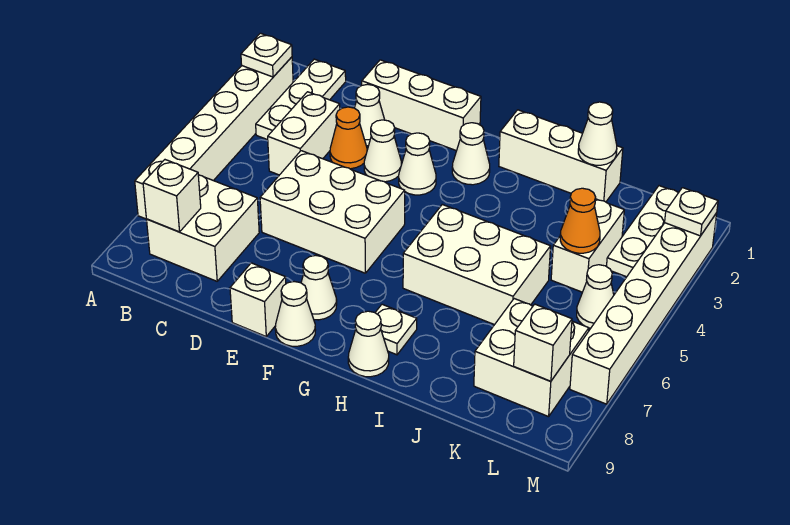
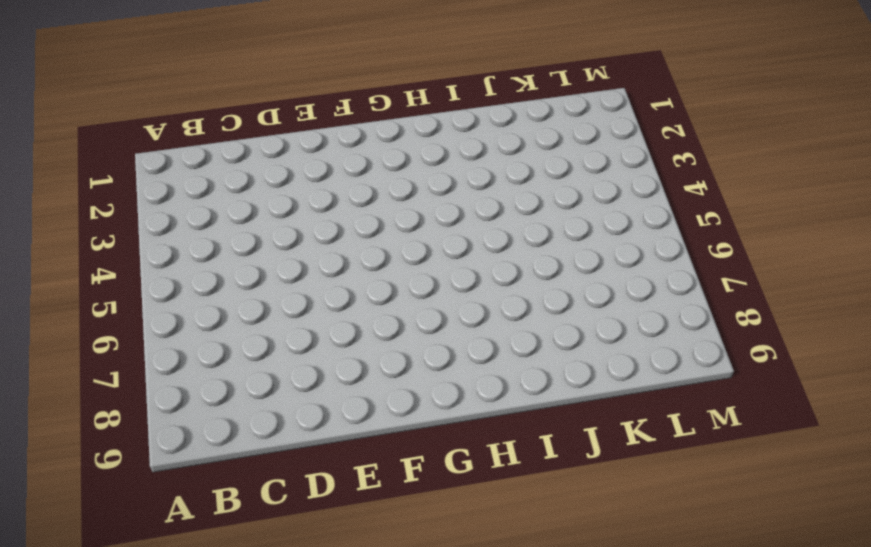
none -> white brick A2:A7 level 1
none -> white plate B1:B3 level 1
none -> white brick B7:C8 level 1

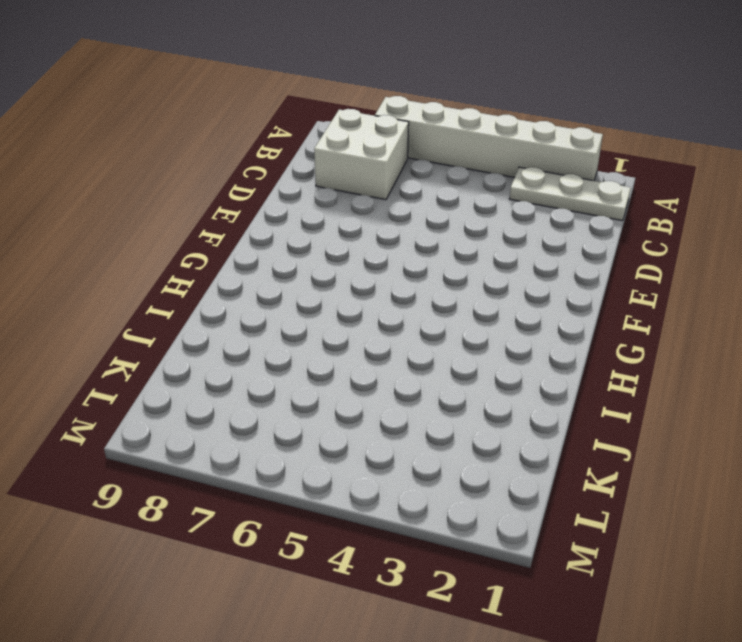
none -> white brick C3:C4 level 1
none -> white brick D1:F1 level 1
none -> white cone D2 level 1

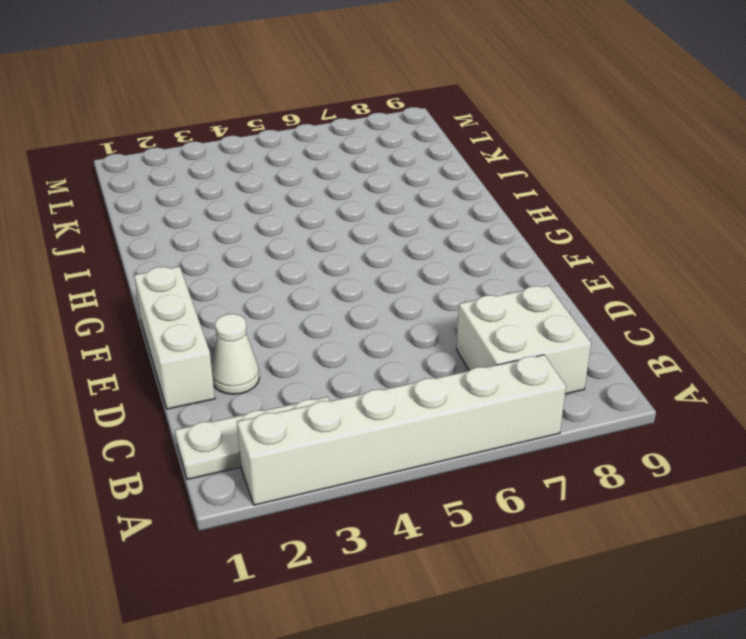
none -> white brick C3:C4 level 1
none -> orange cone D3 level 1
none -> white brick D5:F6 level 1

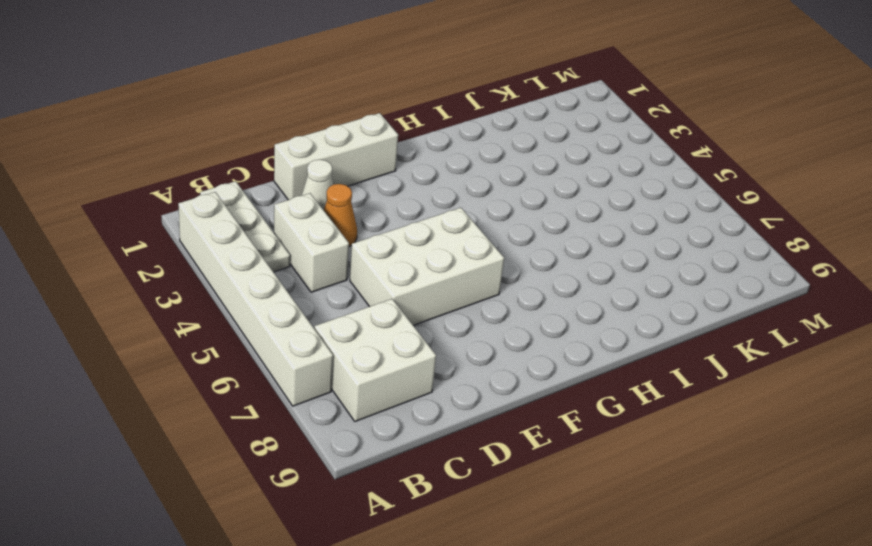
none -> white cone E3 level 1
none -> white brick E9 level 1
none -> white cone F3 level 1

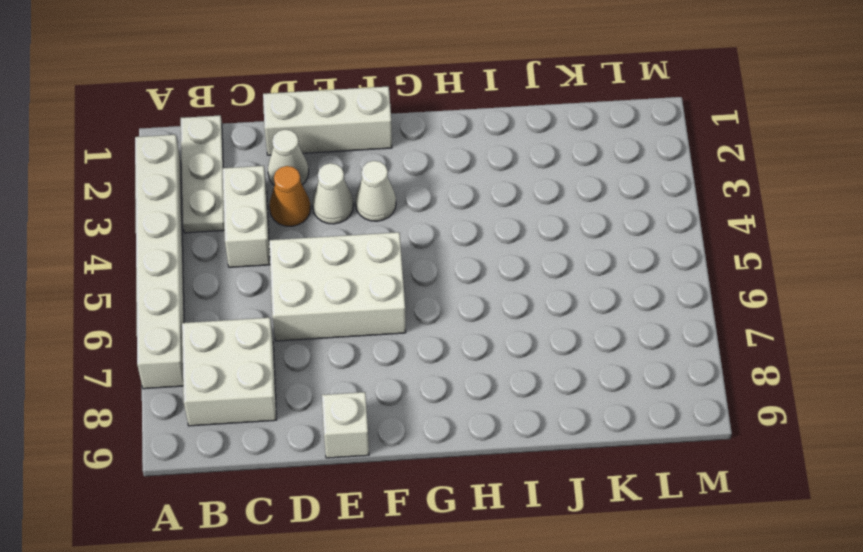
none -> white cone F8 level 1
none -> white cone F9 level 1
none -> white cone G2 level 1

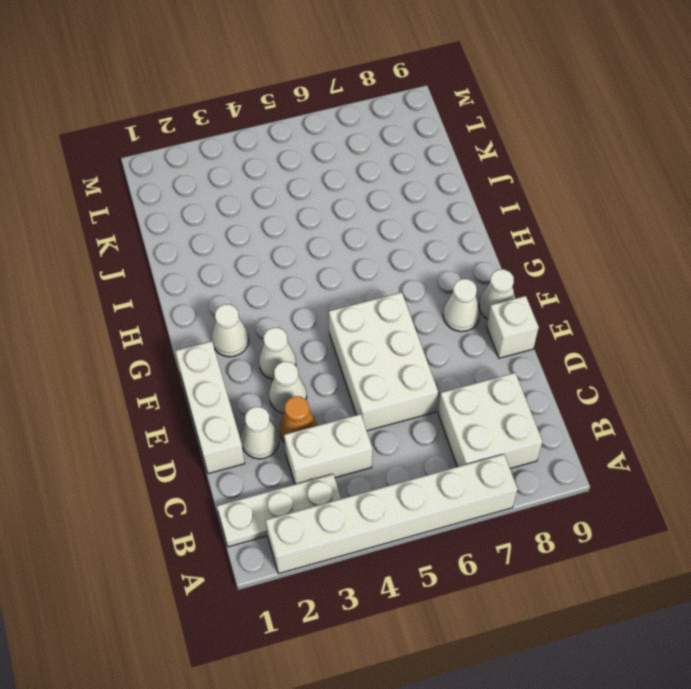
none -> white brick H1:J1 level 1
none -> white brick H5:J6 level 1
none -> white plate H8 level 1

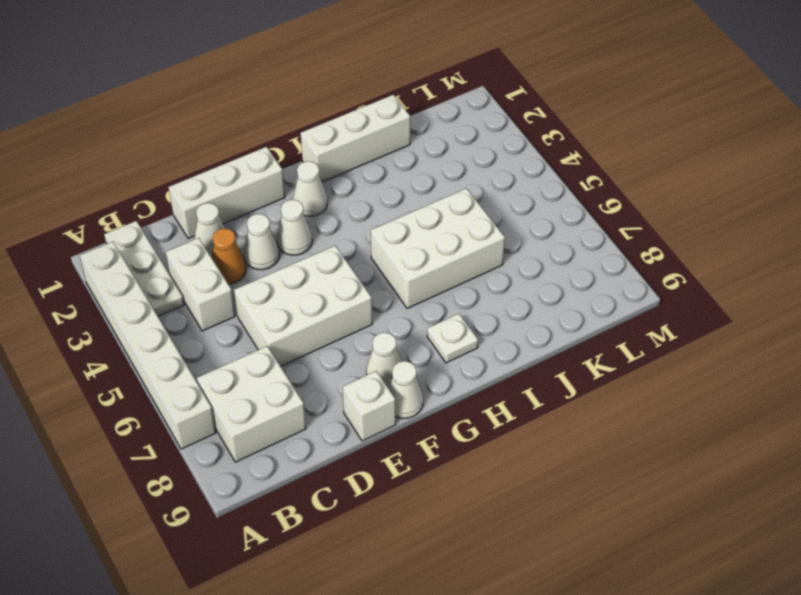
none -> white cone H9 level 1
none -> white brick K3:K4 level 1
none -> white brick K7:L8 level 1

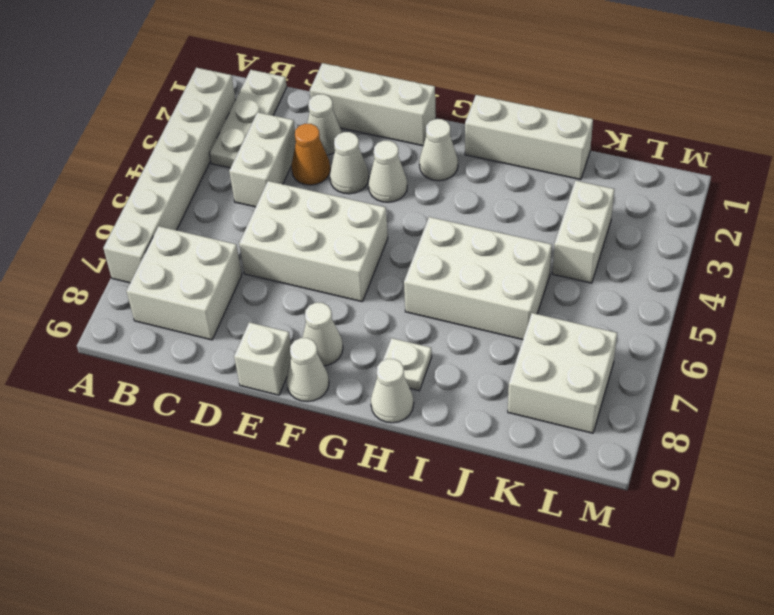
none -> white plate L1:L3 level 1
none -> white cone L5 level 1
none -> white brick M2:M7 level 1

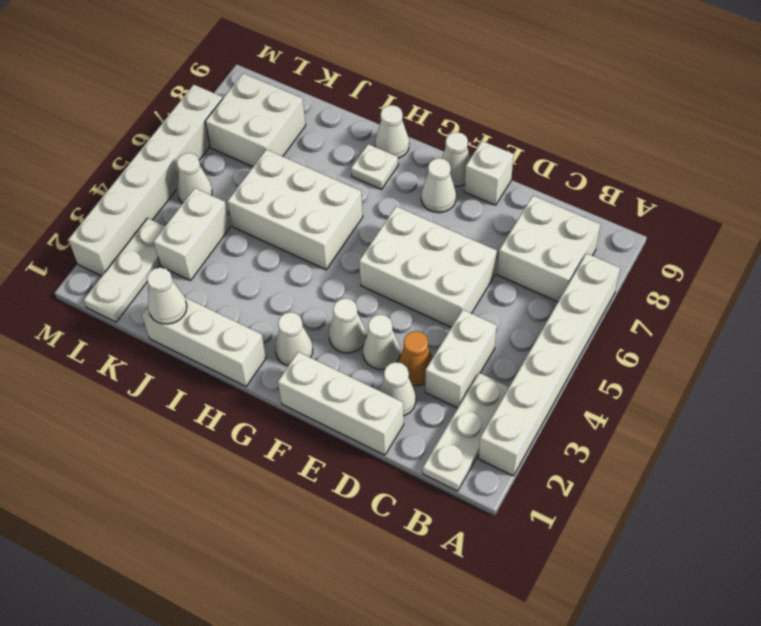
none -> white plate A2 level 2
none -> white brick B8 level 2
none -> orange cone K4 level 2

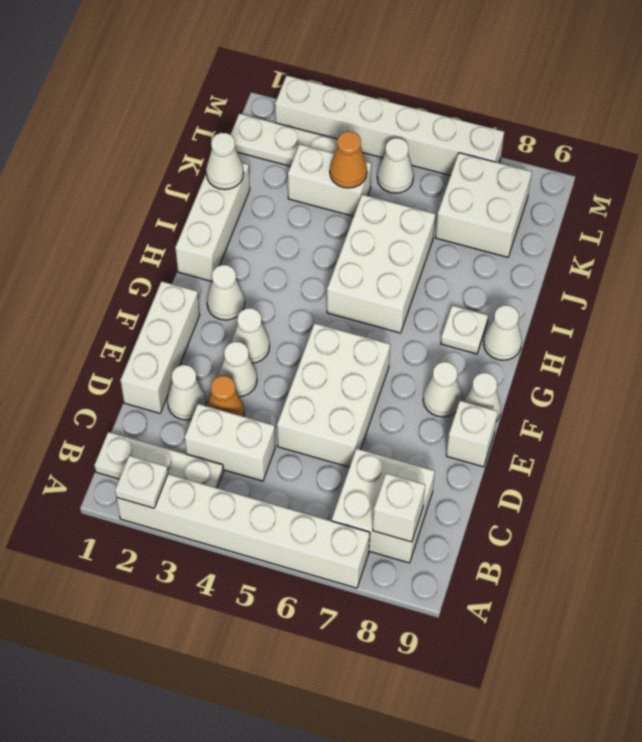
none -> white brick L8 level 2
none -> white plate M2 level 2

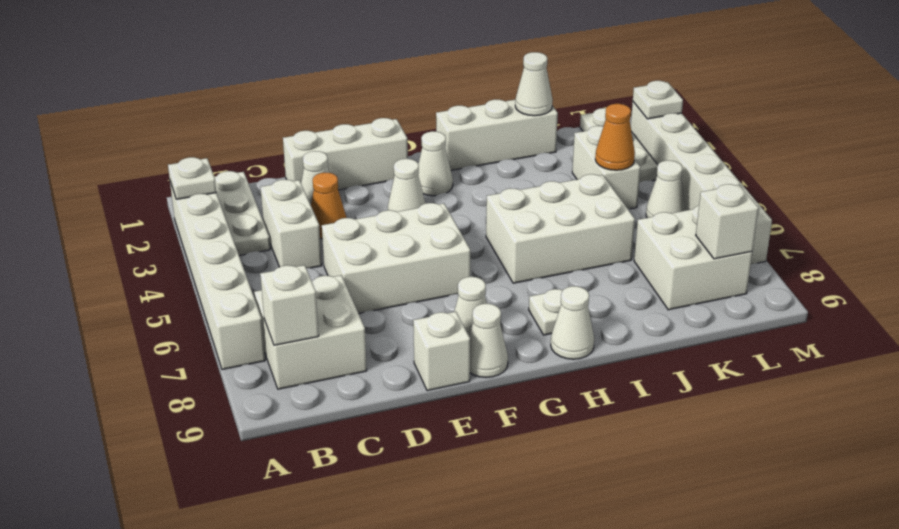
none -> white cone E3 level 1

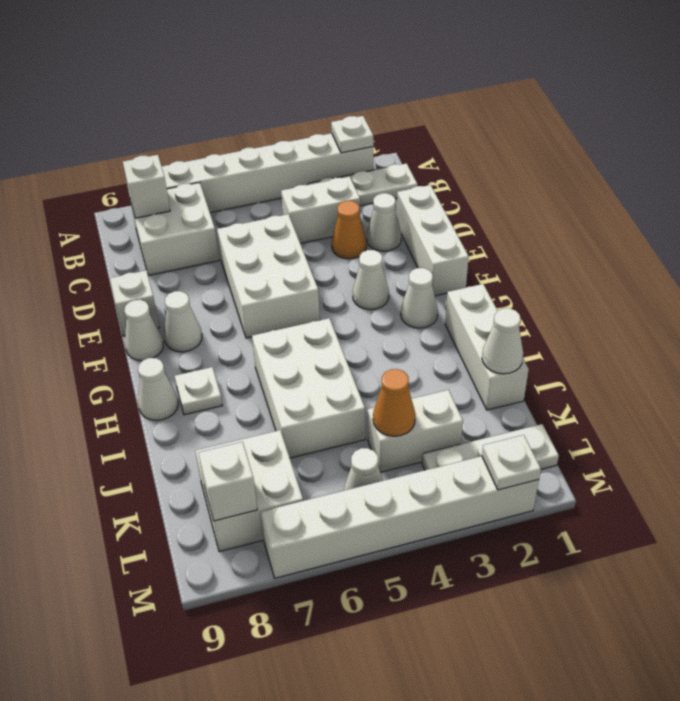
none -> white cone E3 level 1

